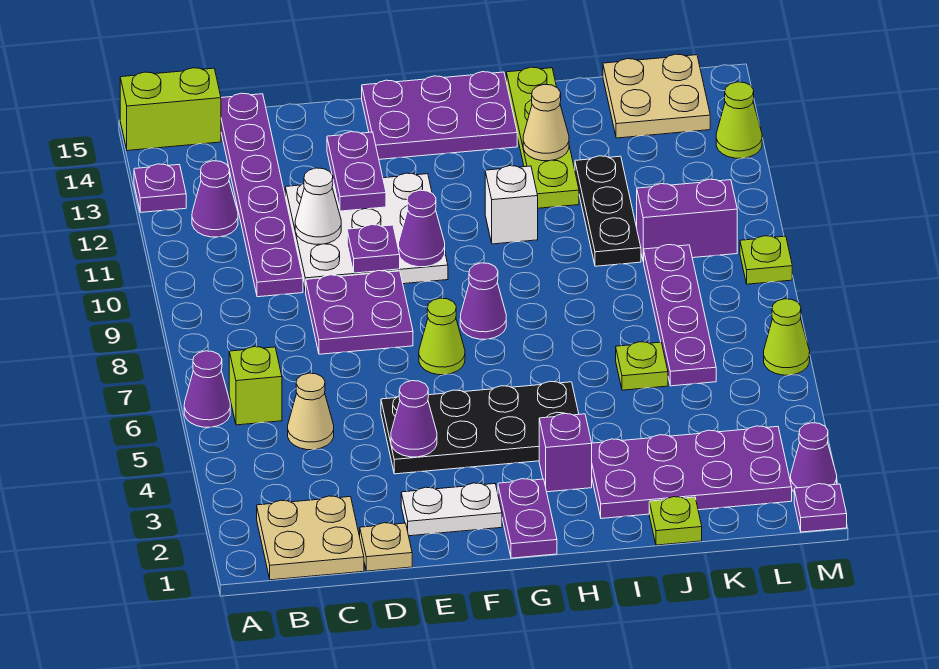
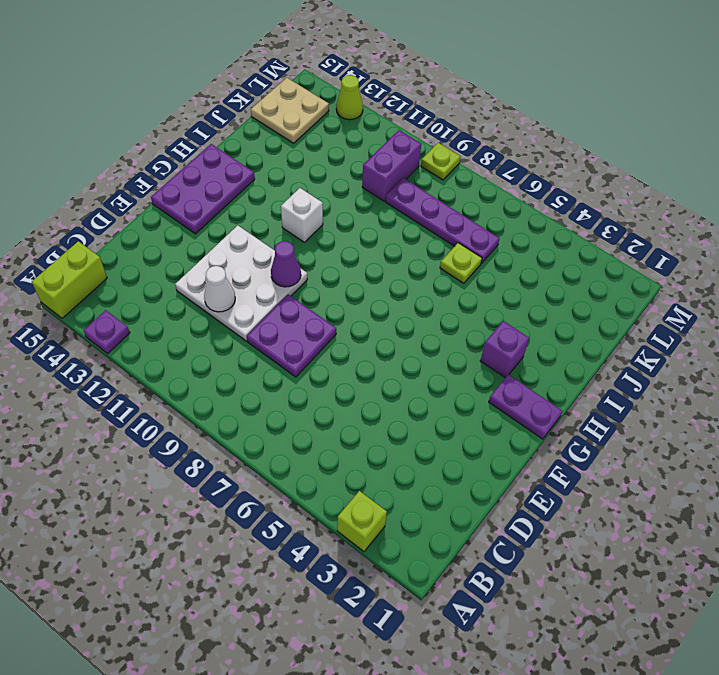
lime brick A3 level 1 -> lime brick B6 level 1
none -> purple cone A6 level 1
none -> tan plate B1:C2 level 1
none -> purple cone B12 level 1
none -> tan cone C5 level 1

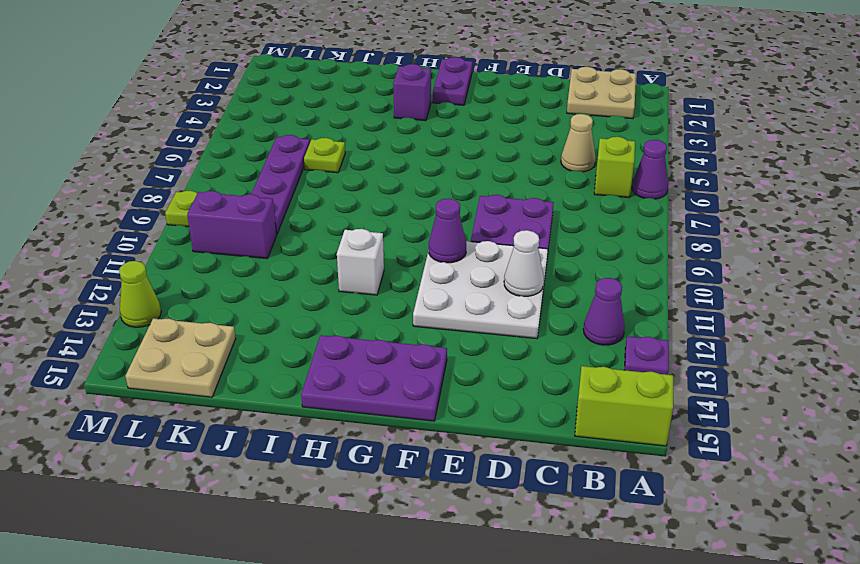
none -> purple plate C10:C15 level 1
none -> tan plate D1 level 1
none -> white plate E2:F2 level 1
none -> black plate E4:H5 level 1

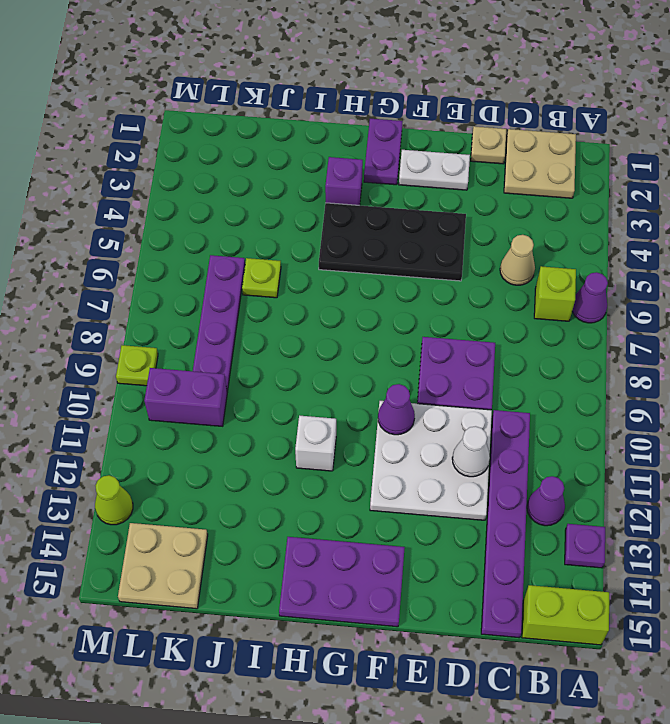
none -> lime cone F7 level 1
none -> purple cone G8 level 1
none -> purple plate I2:L3 level 1
none -> lime plate I12:I15 level 1

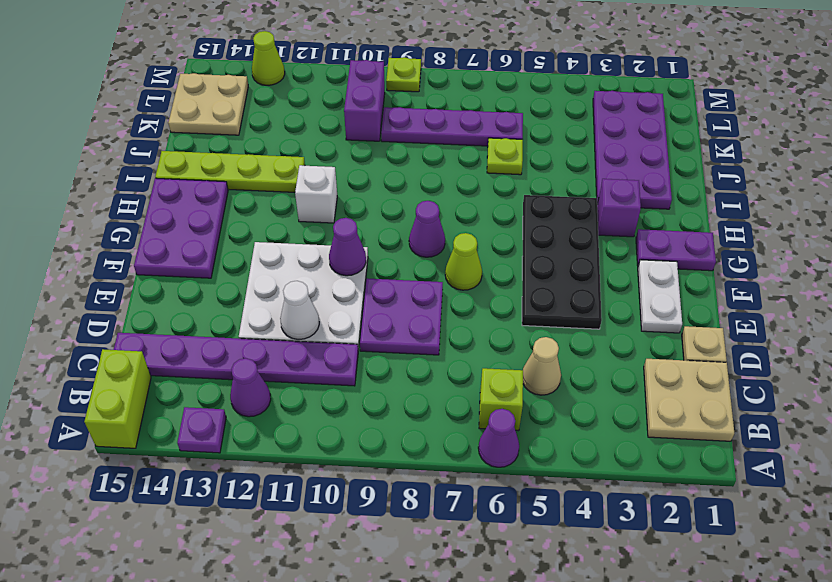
none -> lime plate J1 level 1
none -> black plate J10:J12 level 1
none -> purple plate M1 level 1
none -> purple cone M2 level 1

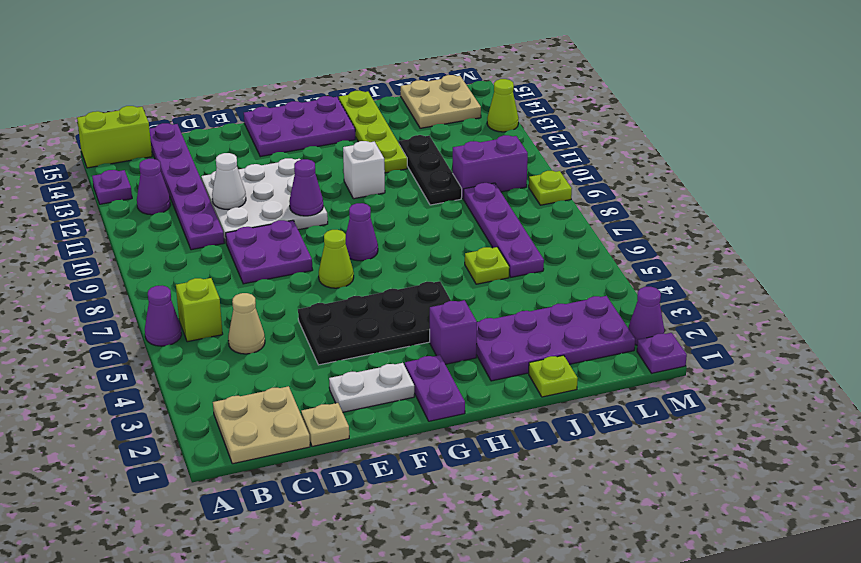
none -> lime cone M6 level 1
none -> purple cone E4 level 2
none -> purple plate E10 level 2
none -> purple plate E12:E13 level 2

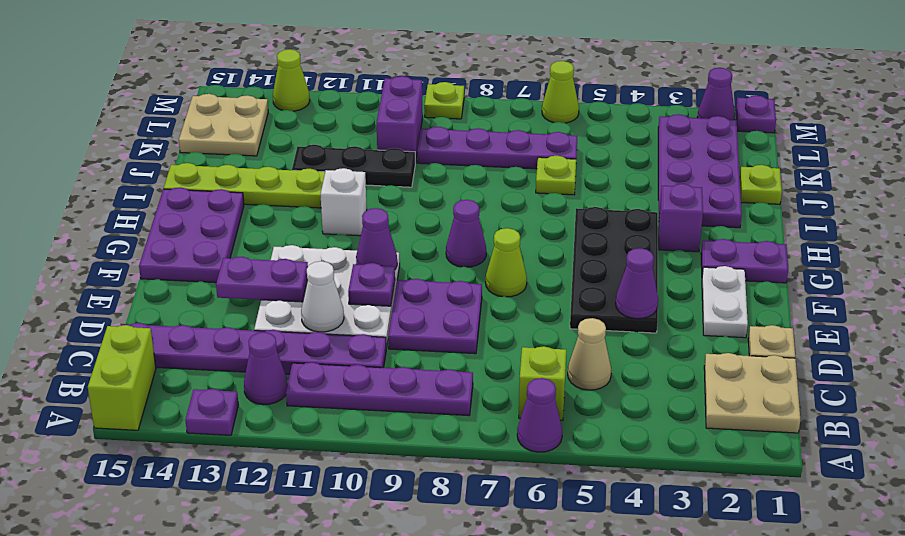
purple plate B8:B11 level 1 -> none
none -> tan cone I13 level 2

